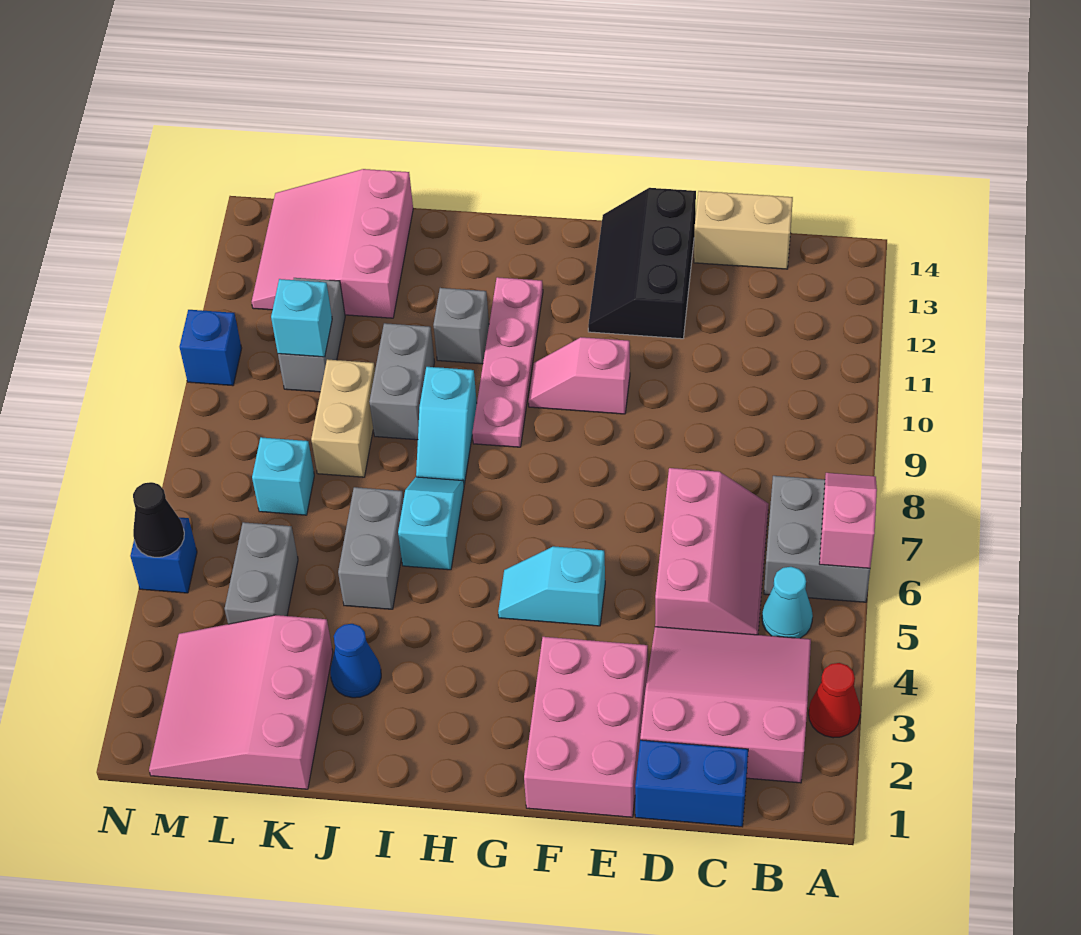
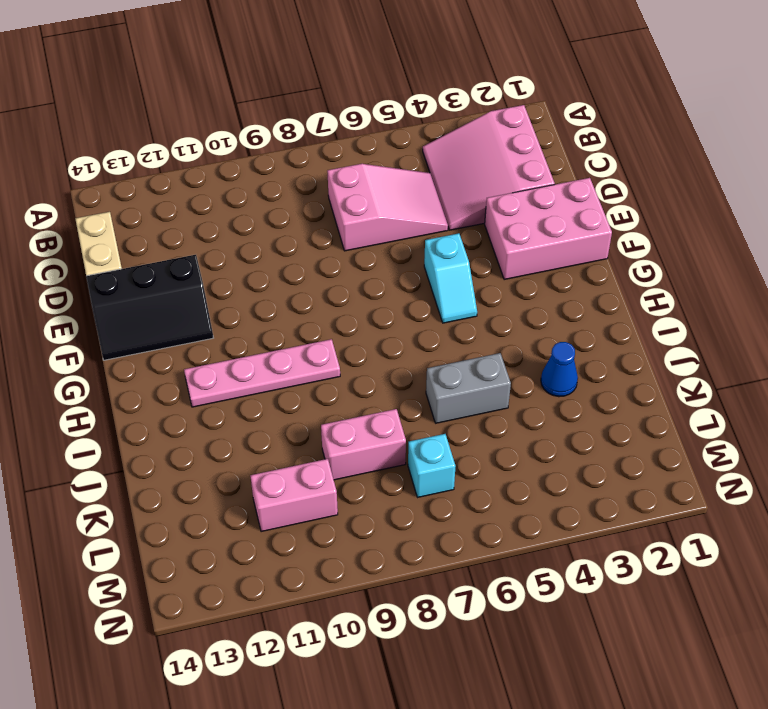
pink slope C5:D7 level 1 top 7 -> pink slope C5:D7 level 1 top D
pink brick K8:K9 level 1 -> tan brick K8:K9 level 1
pink brick L10:L11 level 1 -> grey brick L10:L11 level 1
none -> red cone A3 level 1
none -> grey brick A6:B7 level 1
none -> cyan cone B5 level 1

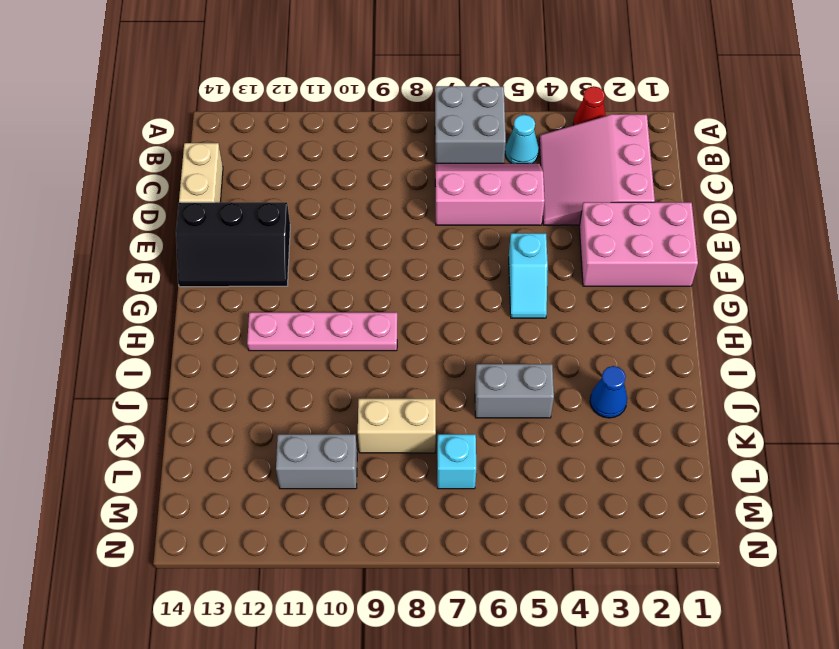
none -> blue brick C1:D1 level 1
none -> pink slope F10:G10 level 1 top F
none -> cyan slope I6:I7 level 1 top 6

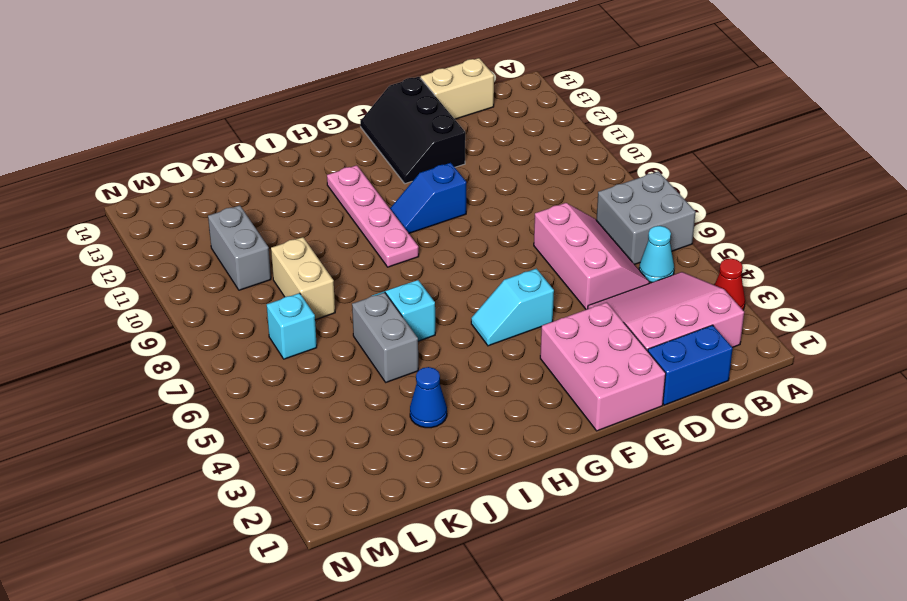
blue slope F10:G10 level 1 top F -> pink slope F10:G10 level 1 top F
none -> cyan slope I8:I9 level 1 top 9
none -> grey brick I11 level 1
none -> grey brick J9:J10 level 1

